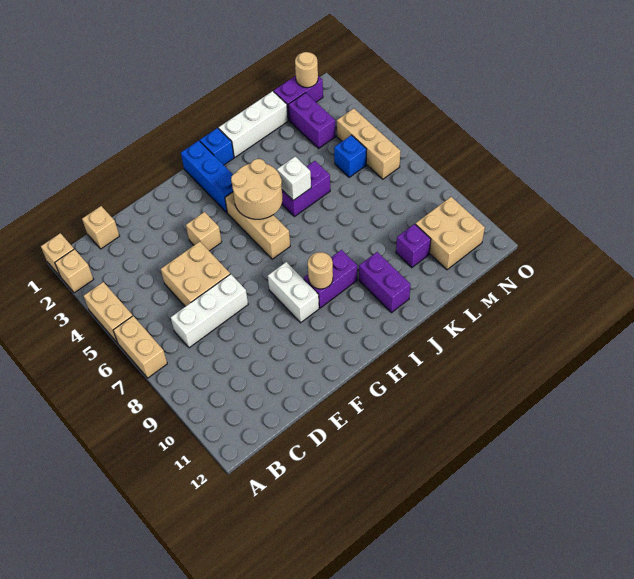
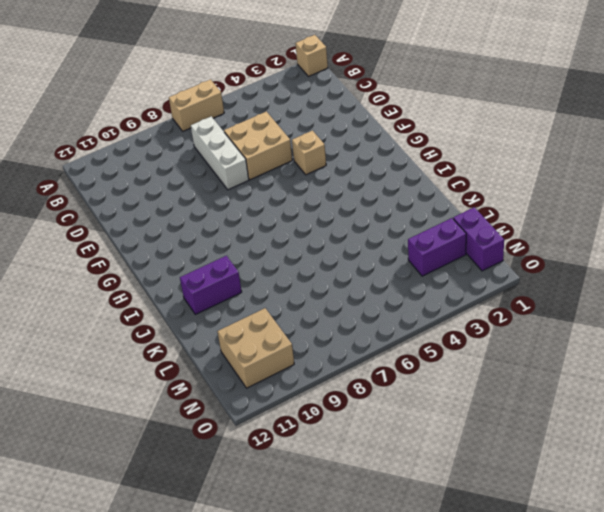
none -> tan brick A2 level 1
none -> tan brick A4:A5 level 1
none -> tan brick C1 level 1

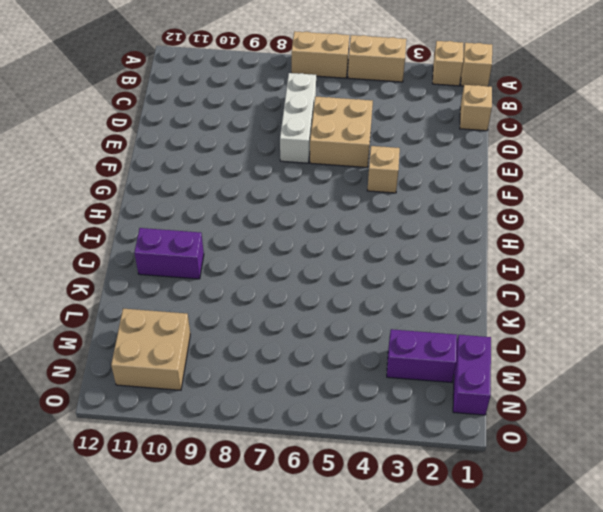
none -> white brick G8:G9 level 1
none -> blue brick H1:H3 level 1
none -> tan brick H4:H6 level 1

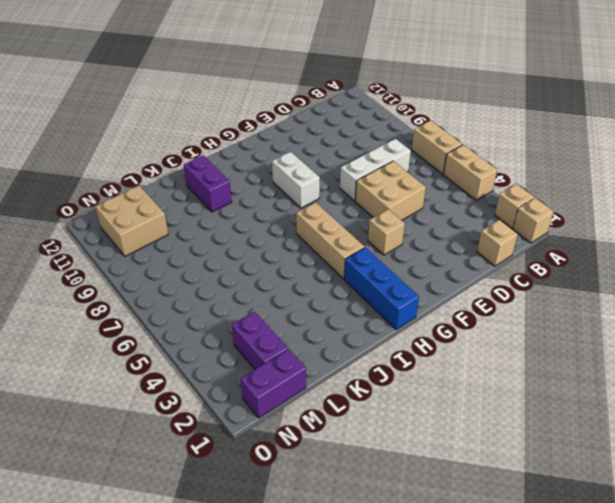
none -> purple brick H9:I9 level 1
none -> blue brick I1 level 1
none -> white brick J1:L1 level 1

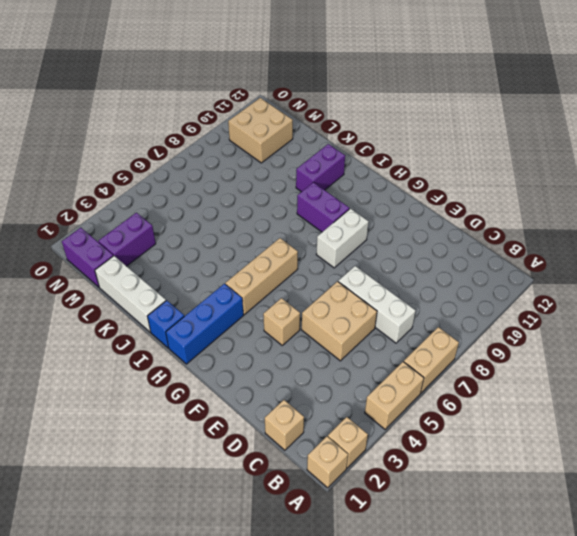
none -> purple brick J5:K5 level 1
none -> purple brick L10 level 1
none -> blue brick M5 level 1

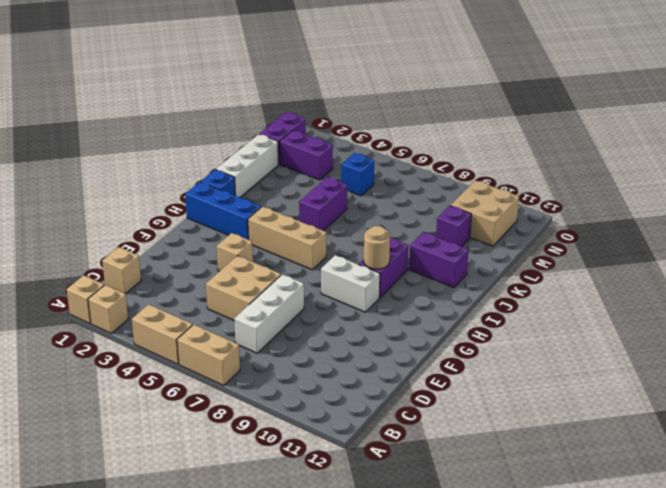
none -> tan brick N4:N6 level 1
none -> tan round brick H4:I5 level 2
none -> white brick J5 level 2

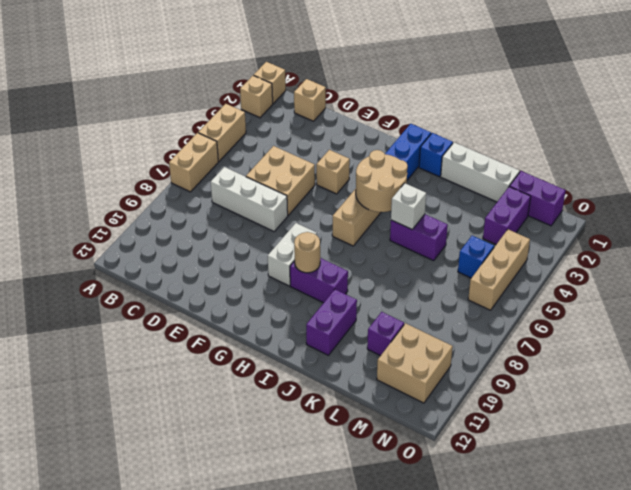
none -> tan round brick N1 level 2

